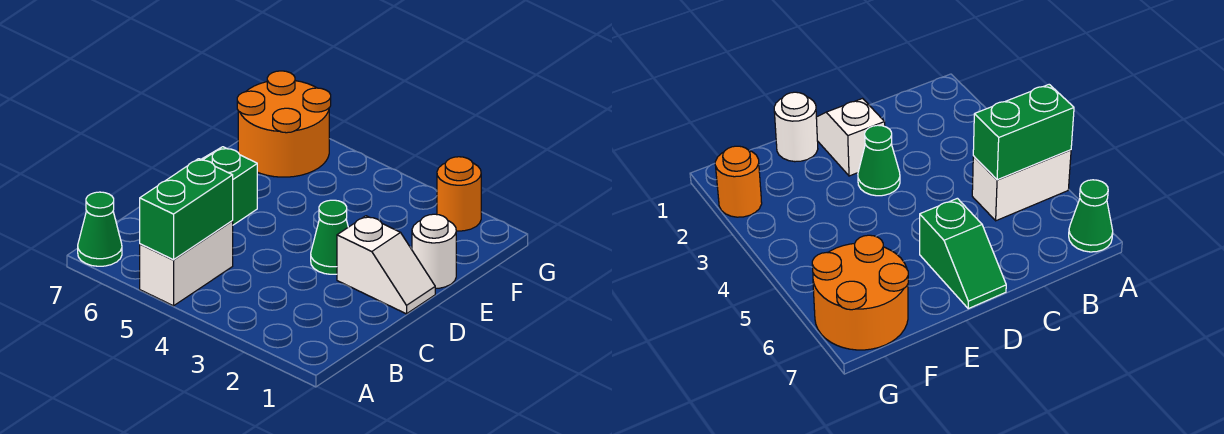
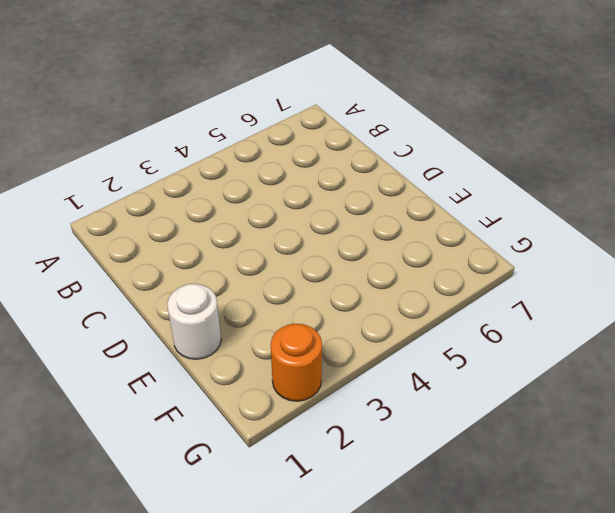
none -> white brick A5:B5 level 1
none -> green cone A7 level 1

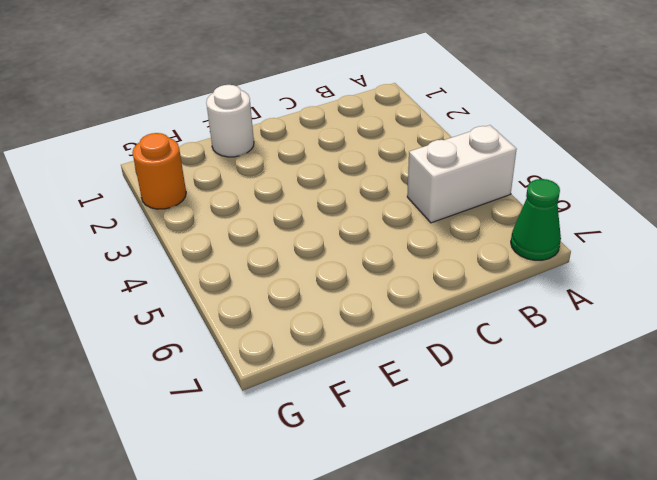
none -> white slope D1:D2 level 1 top 2
none -> green cone D3 level 1

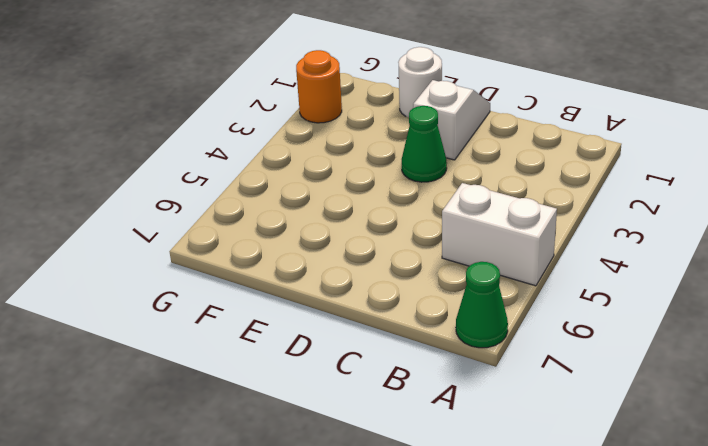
none -> green slope D6:D7 level 1 top 6
none -> orange round brick F6:G7 level 1

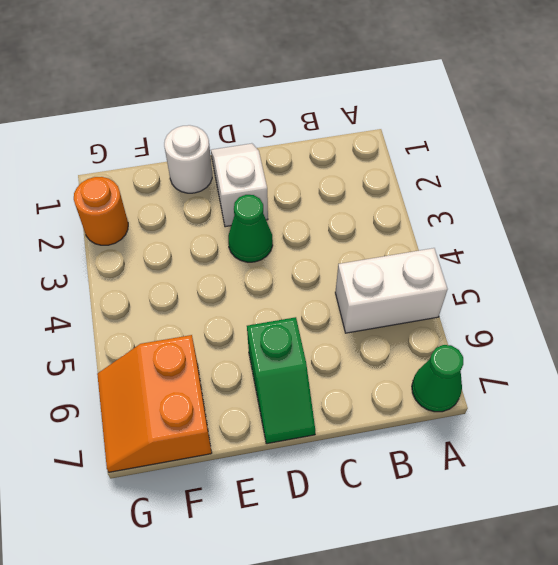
orange slope F6:G7 level 1 top F -> orange round brick F6:G7 level 1
none -> green brick A5:B5 level 2

